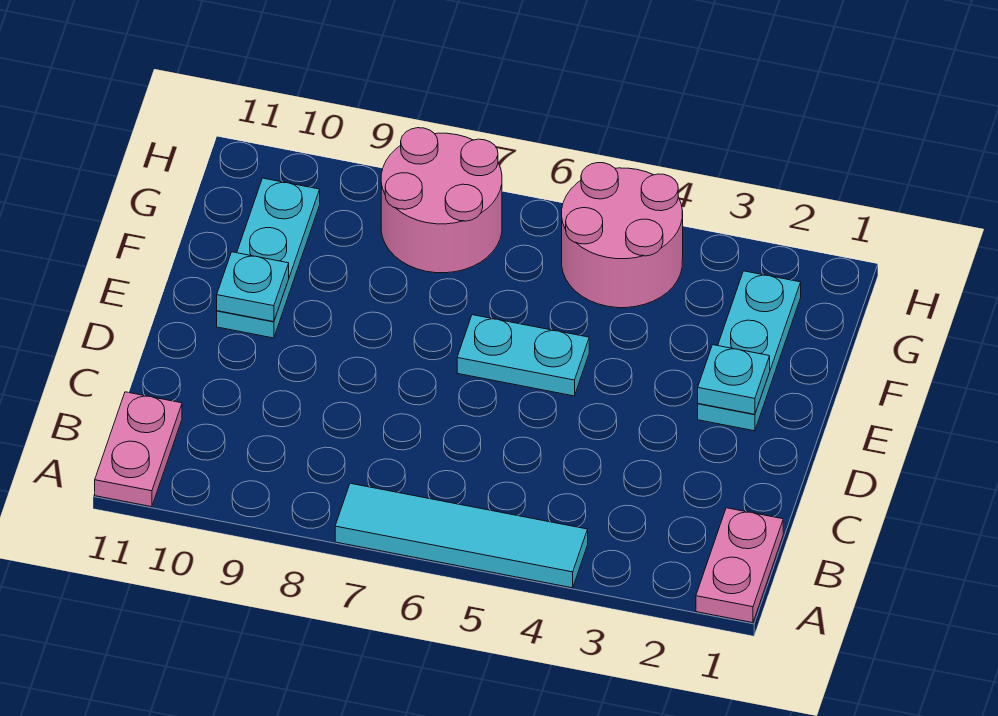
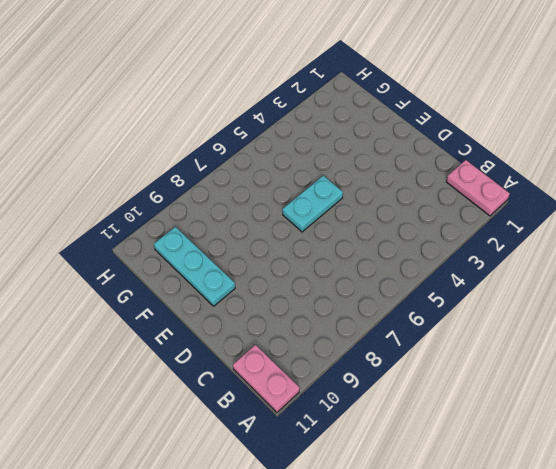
none -> cyan tile A4:A7 level 1
none -> cyan plate E2:G2 level 1

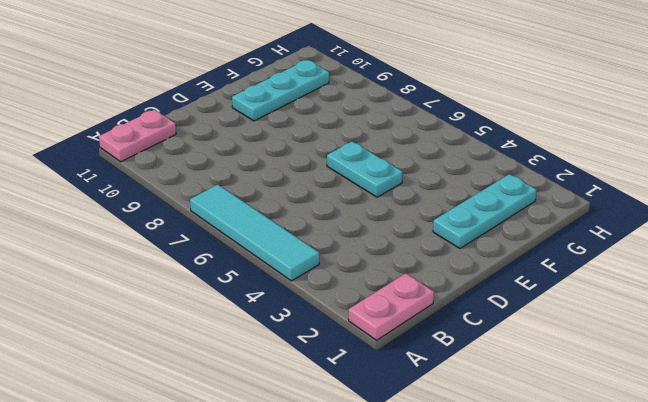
none -> pink round brick G4:H5 level 1
none -> pink round brick G7:H8 level 1

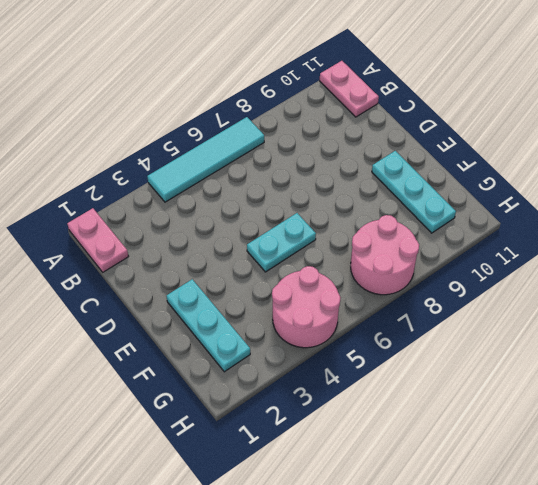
none -> cyan plate E2 level 2
none -> cyan plate E10 level 2

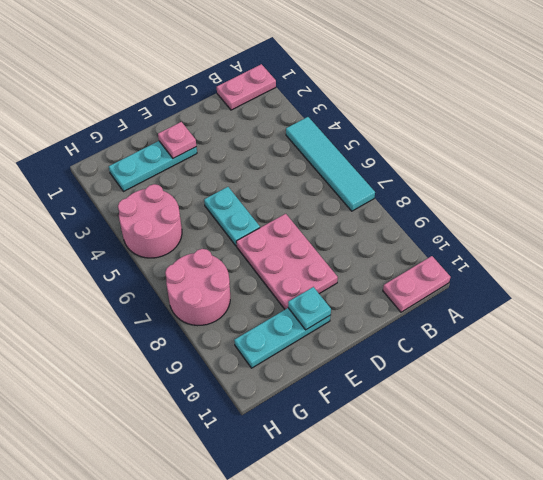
pink plate D7:E9 level 1 -> none
pink plate E2 level 2 -> cyan plate E2 level 2

